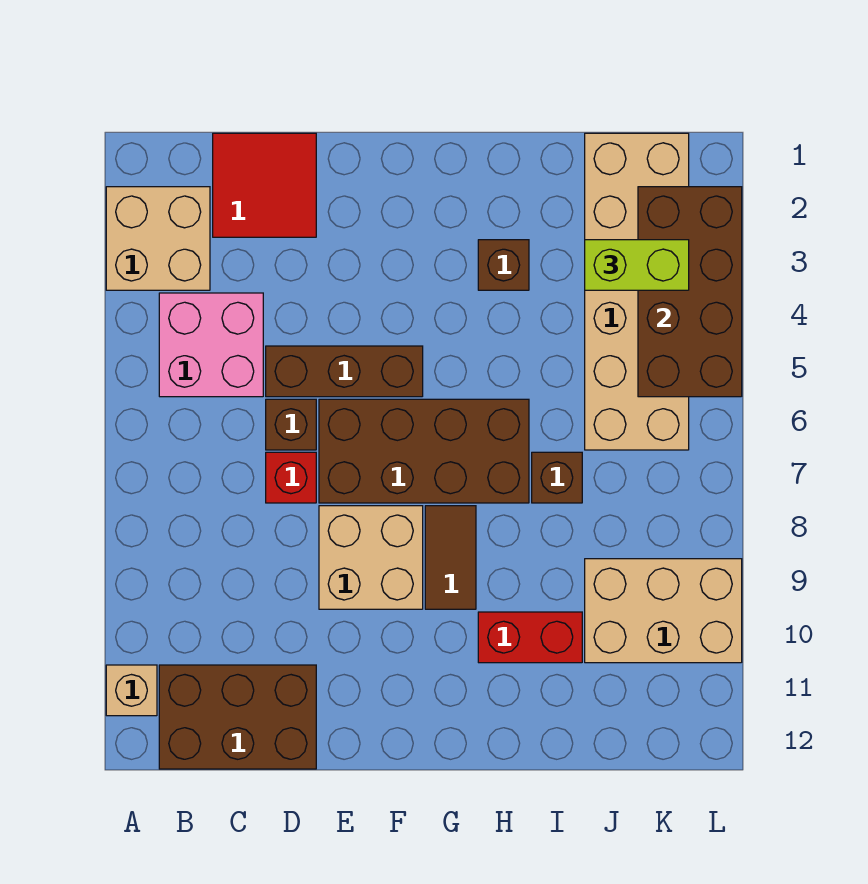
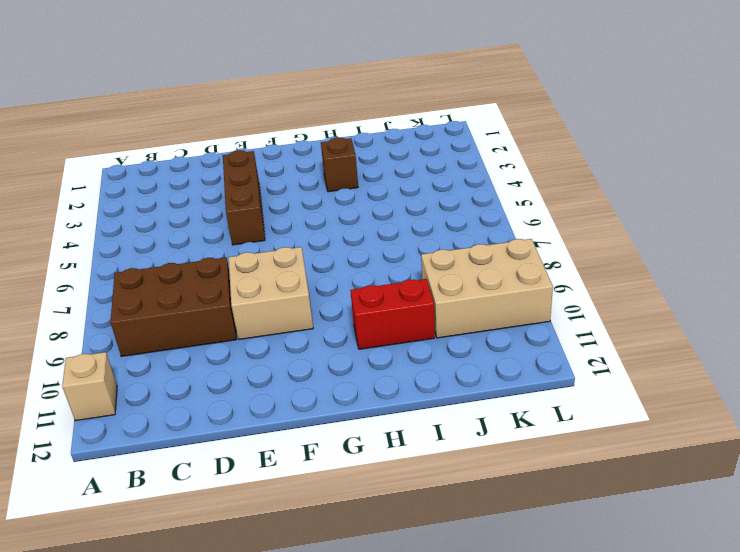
brown brick B8:D9 level 1 -> brown brick B11:D12 level 1
brown brick E3:E5 level 1 -> brown brick D5:F5 level 1
none -> tan brick A2:B3 level 1
none -> pink brick B4:C5 level 1
none -> red tile C1:D2 level 1

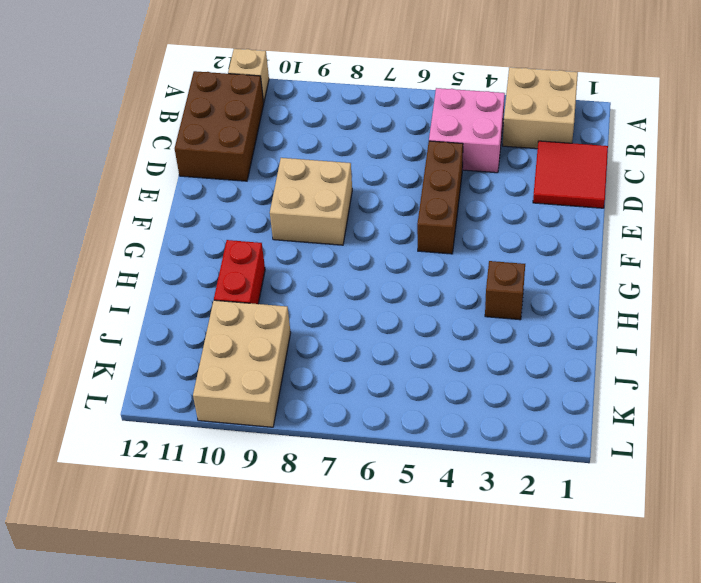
none -> brown brick D6 level 1
none -> red brick D7 level 1
none -> brown brick E6:H7 level 1

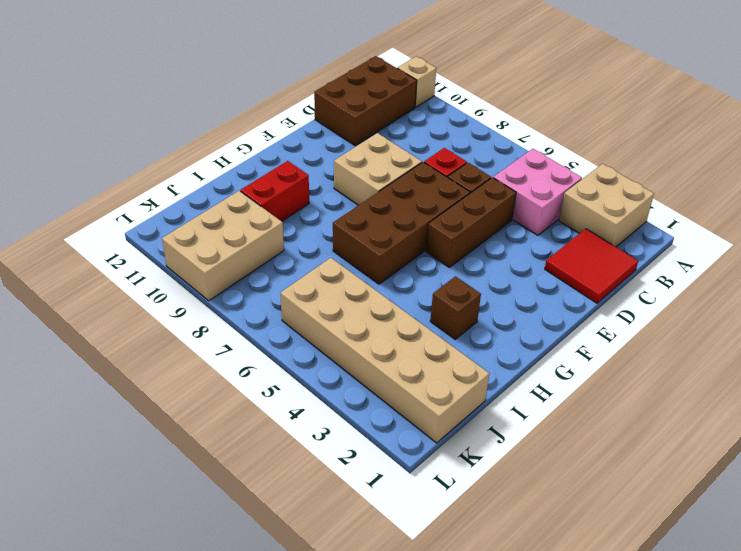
none -> brown tile G8:G9 level 1
none -> brown brick I7 level 1
none -> brown brick K2:L5 level 2

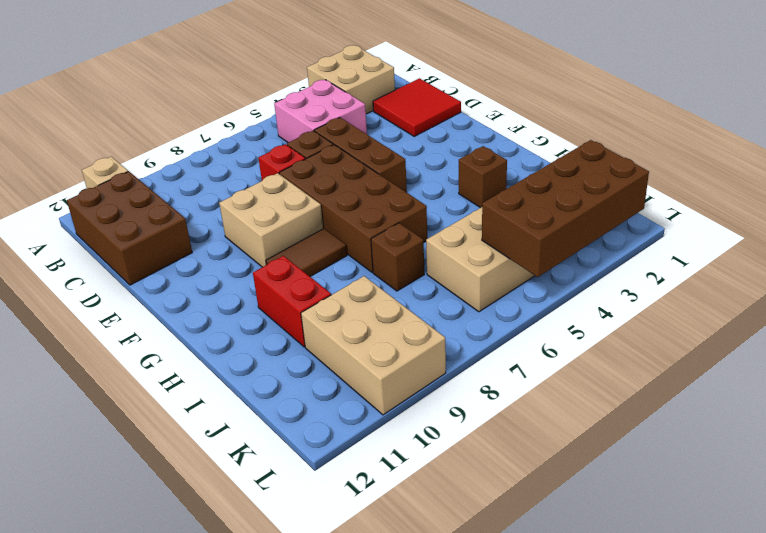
none -> lime brick J3:K3 level 3

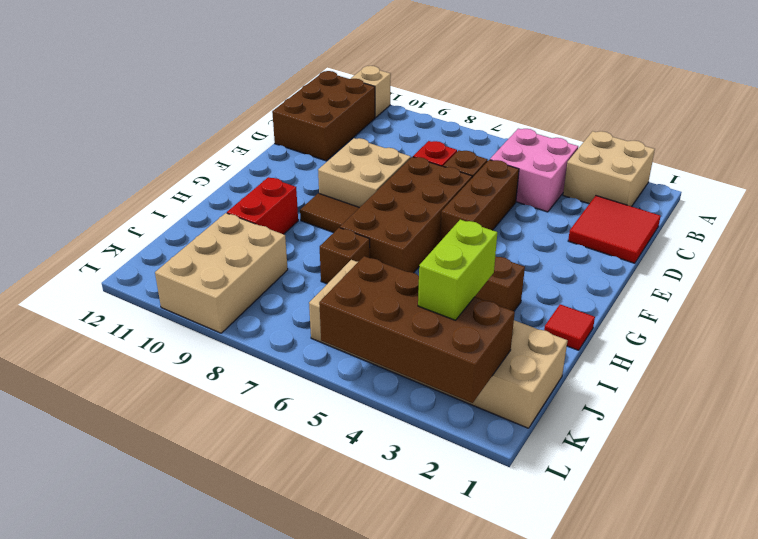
red tile H1 level 1 -> none

